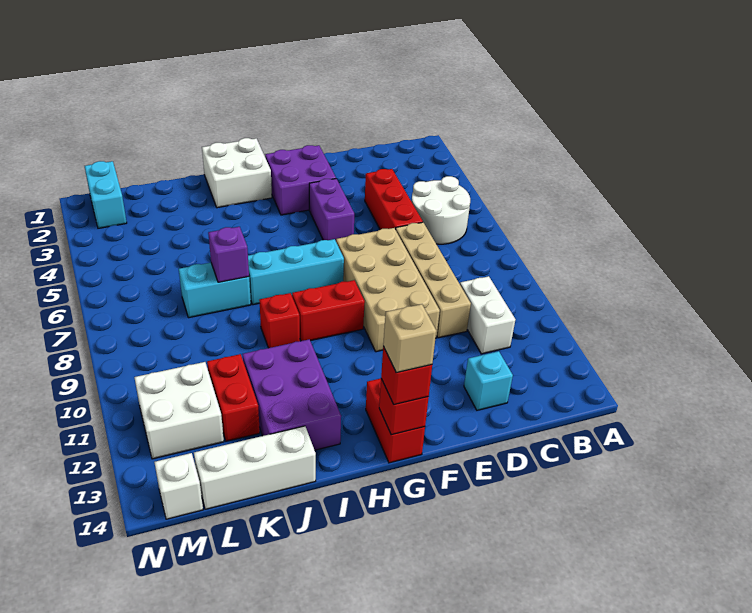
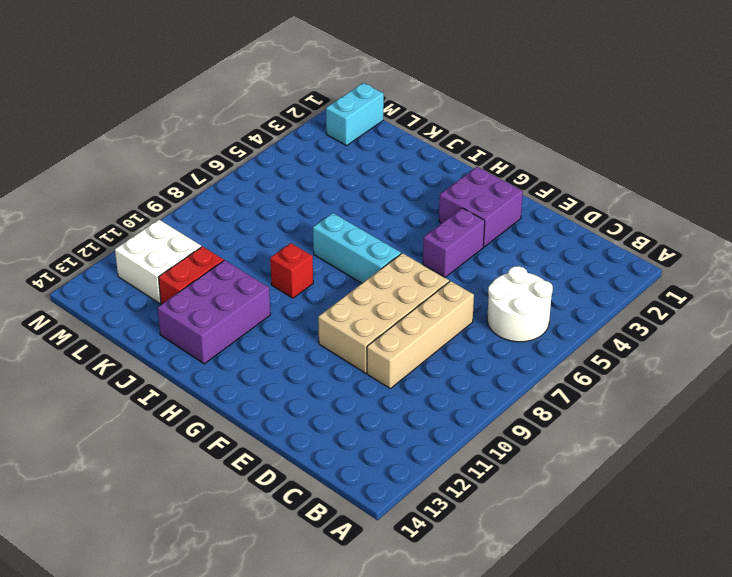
none -> white brick C10:C11 level 1
none -> red brick D4:D6 level 1
none -> cyan brick D13 level 1

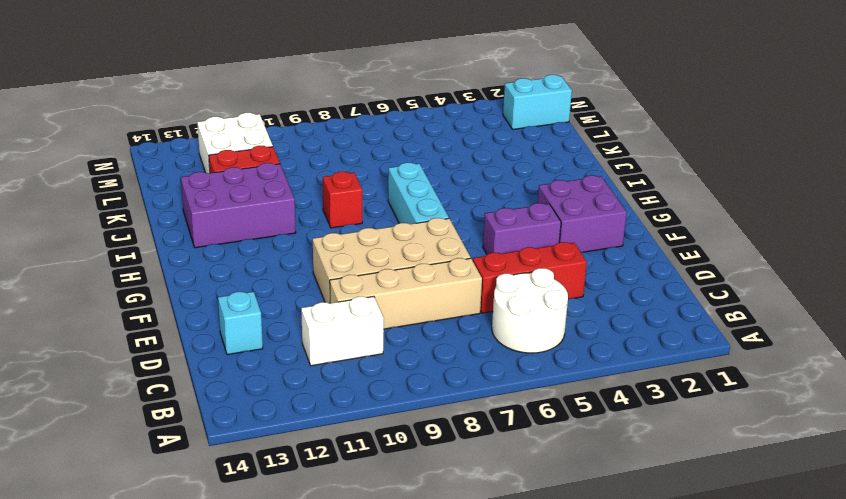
none -> red brick G9:H9 level 1
none -> red brick G13:G14 level 1
none -> white brick H1:I2 level 1

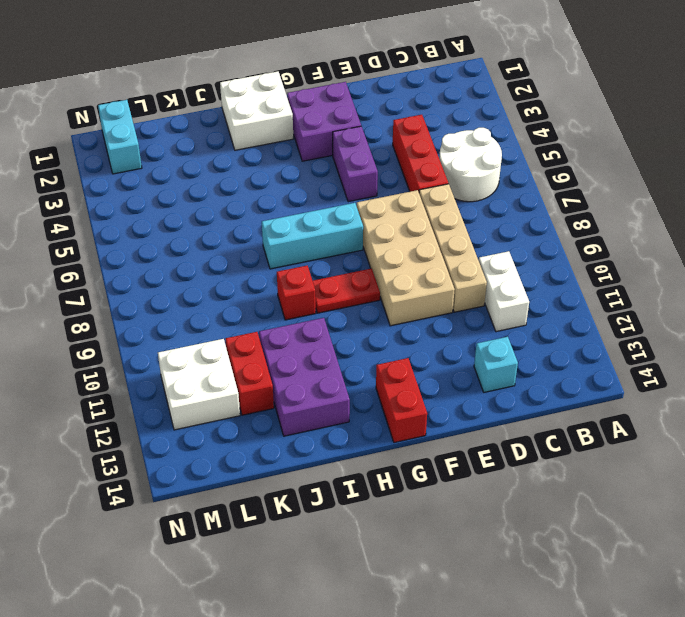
red plate G9:H9 level 1 -> red brick G9:H9 level 1
none -> cyan brick J7:K7 level 1
none -> white brick J14:L14 level 1
none -> white brick M14 level 1

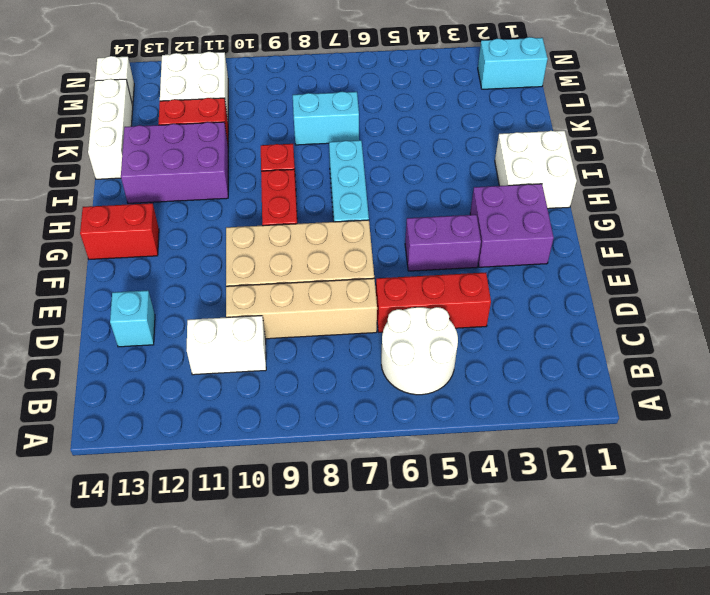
cyan brick K7:K8 level 1 -> cyan brick J7:K7 level 1
none -> red brick G14 level 2
none -> purple brick J7 level 2
none -> red brick G14 level 3

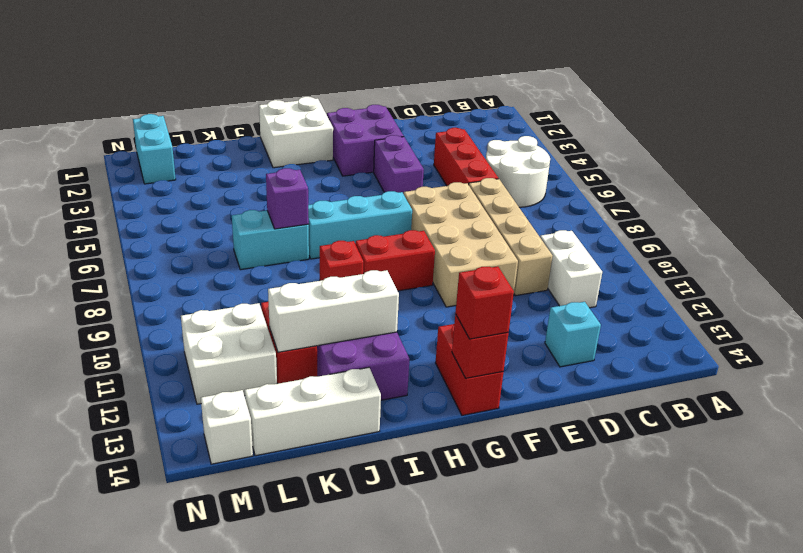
white brick I12:K12 level 2 -> none
none -> tan brick G14 level 4

